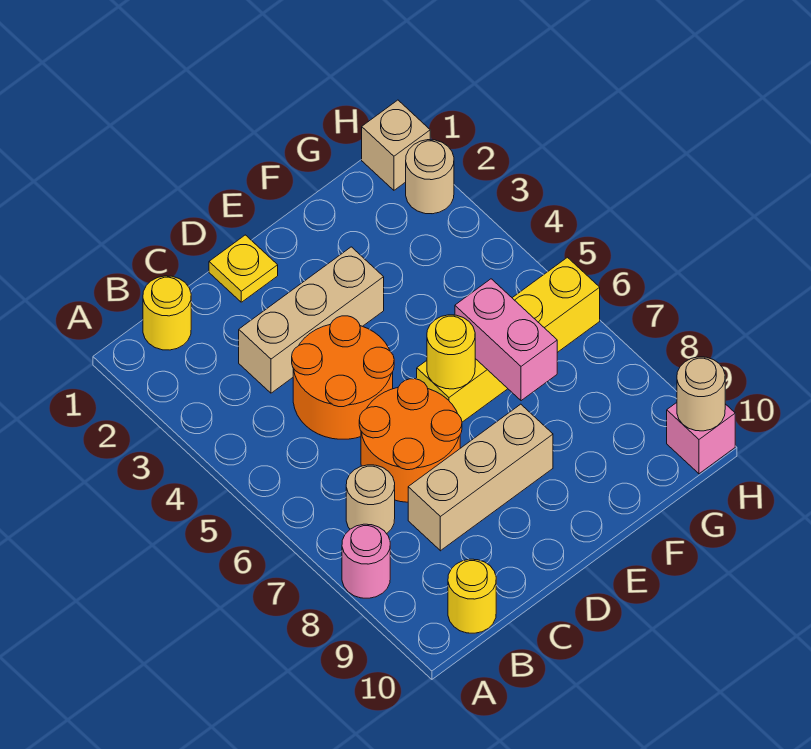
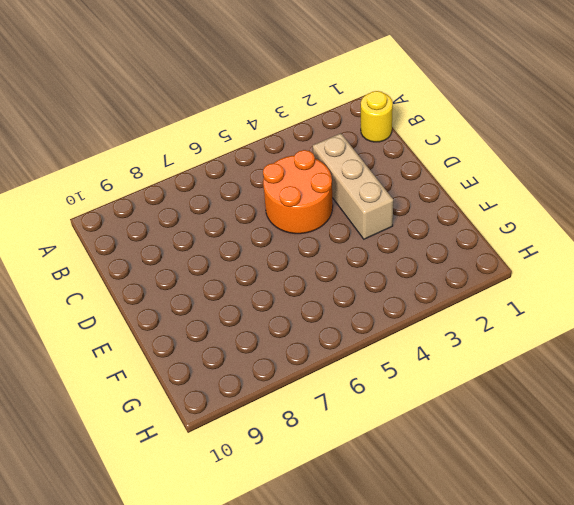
none -> pink round brick A8 level 1
none -> tan round brick B7 level 1
none -> yellow round brick B10 level 1

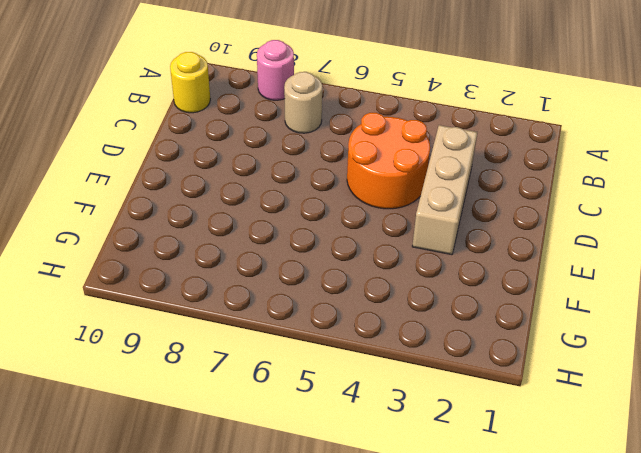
none -> yellow round brick B1 level 1
none -> orange round brick C6:D7 level 1
none -> tan brick C8:E8 level 1

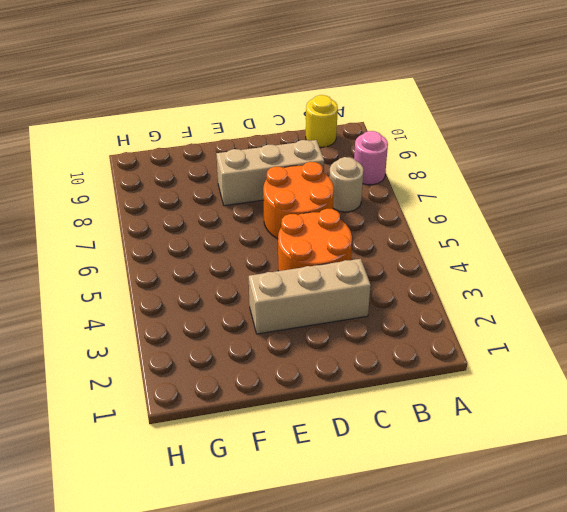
none -> yellow round brick B1 level 1
none -> yellow plate D1 level 1
none -> yellow brick E6:H6 level 1

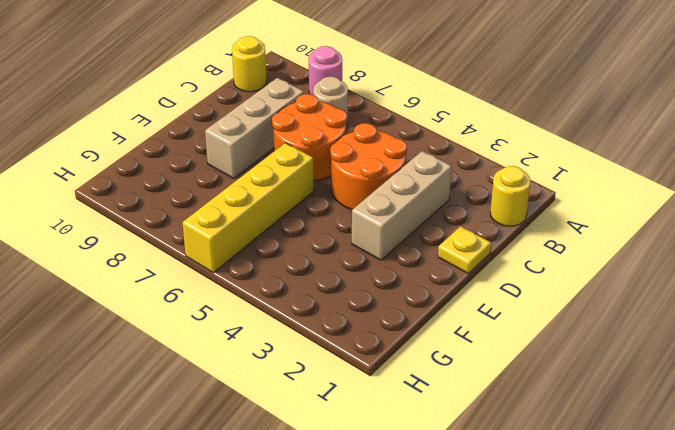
none -> tan brick H1 level 1
none -> tan round brick H2 level 1
none -> pink brick H10 level 1

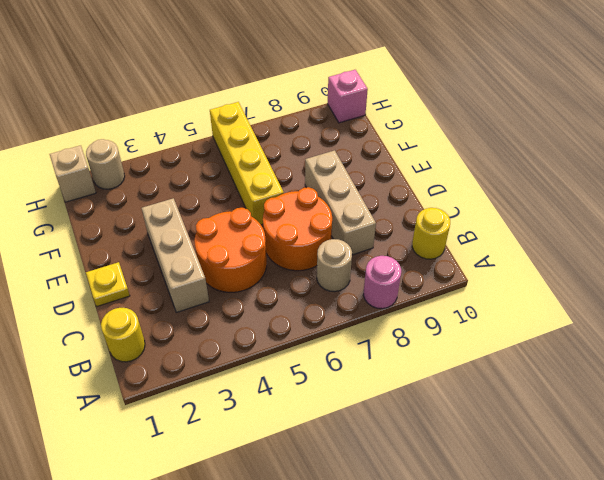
none -> yellow round brick E6 level 2
none -> pink brick F6:F7 level 2
none -> tan round brick H10 level 2

